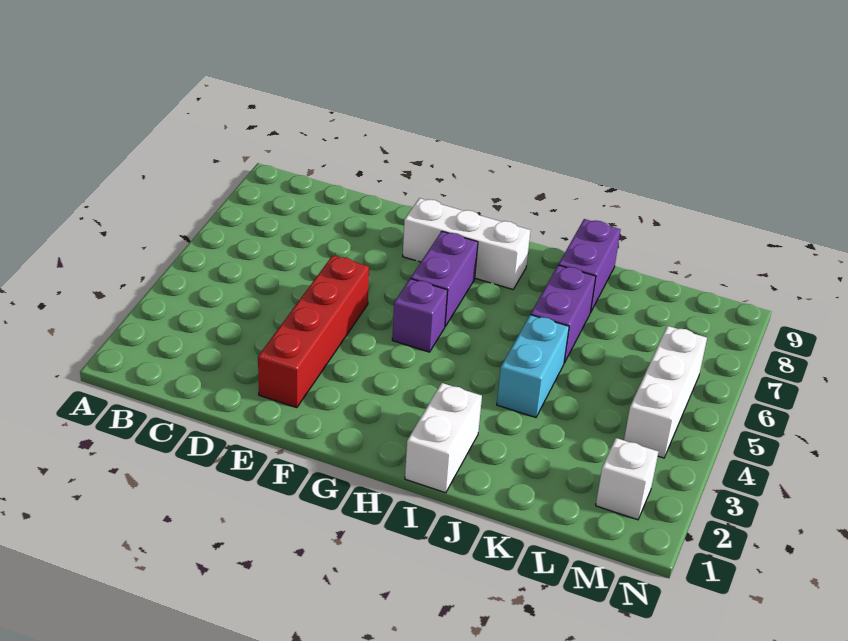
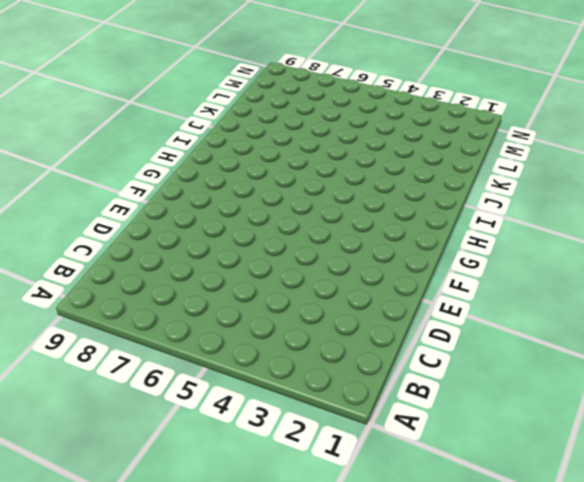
none -> red brick E2:E5 level 1
none -> white brick F8:H8 level 1

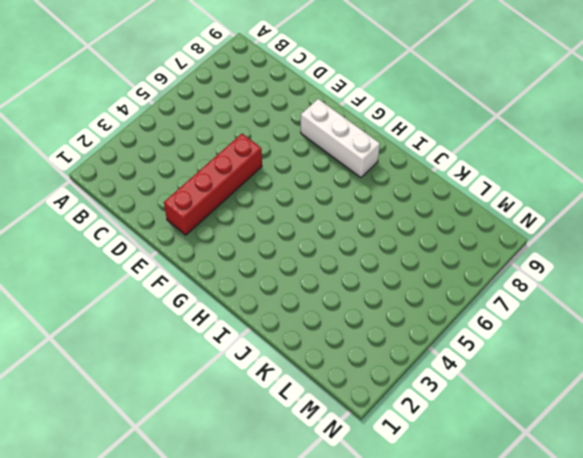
none -> purple brick G5 level 1
none -> purple brick G6:G7 level 1

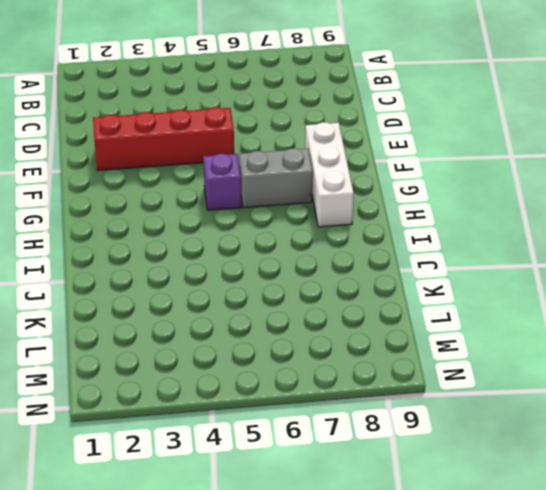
grey brick G6:G7 level 1 -> purple brick G6:G7 level 1
none -> white brick I1:I2 level 1
none -> cyan brick J4:J5 level 1

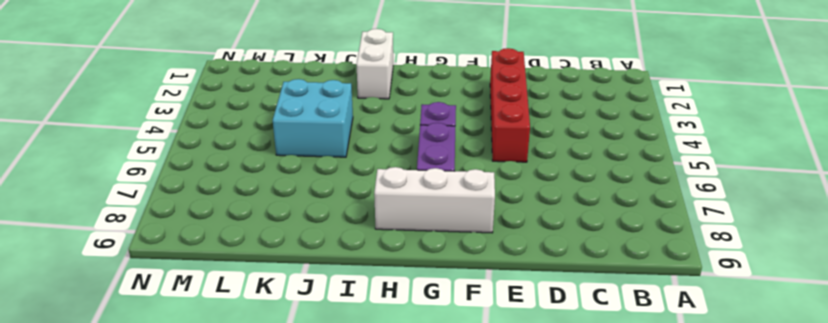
cyan brick J4:K5 level 1 -> cyan brick J4:J5 level 1
none -> purple brick J6:J7 level 1
none -> purple brick J8:J9 level 1

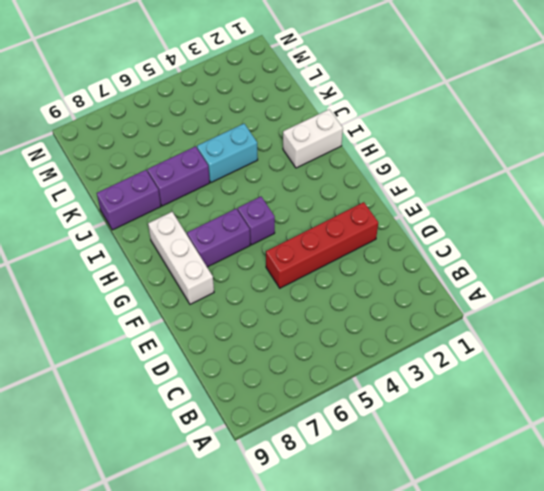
none -> white brick M2 level 1
none -> white brick M4:M6 level 1

